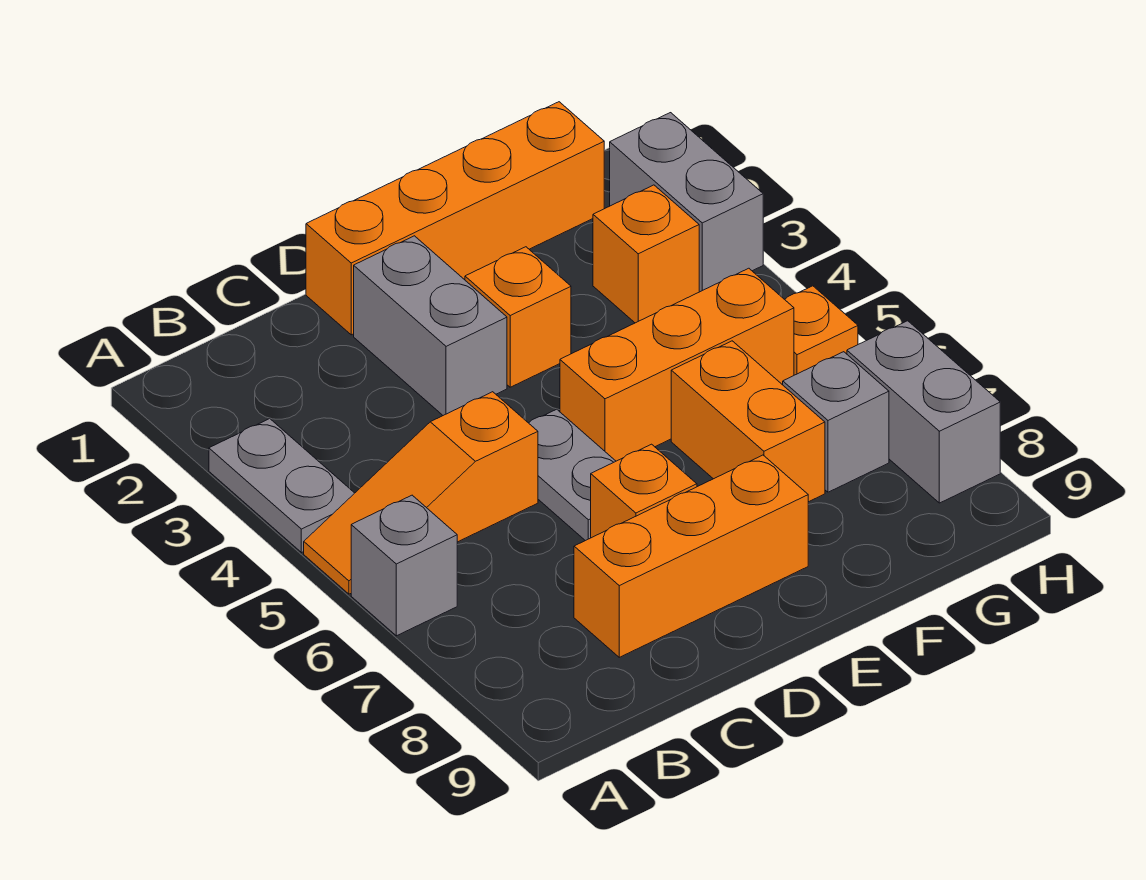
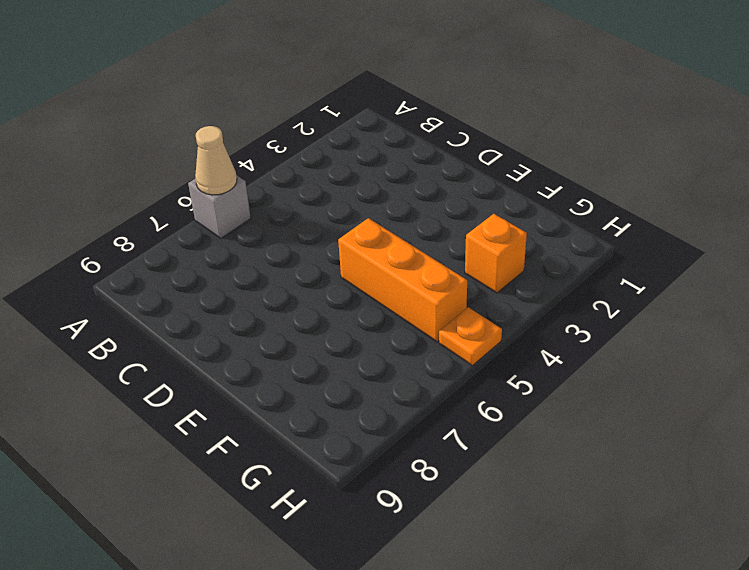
tan cone A6 level 2 -> none
none -> grey plate A3:A4 level 1
none -> orange slope A5:C5 level 1 top C
none -> orange brick C8:E8 level 1

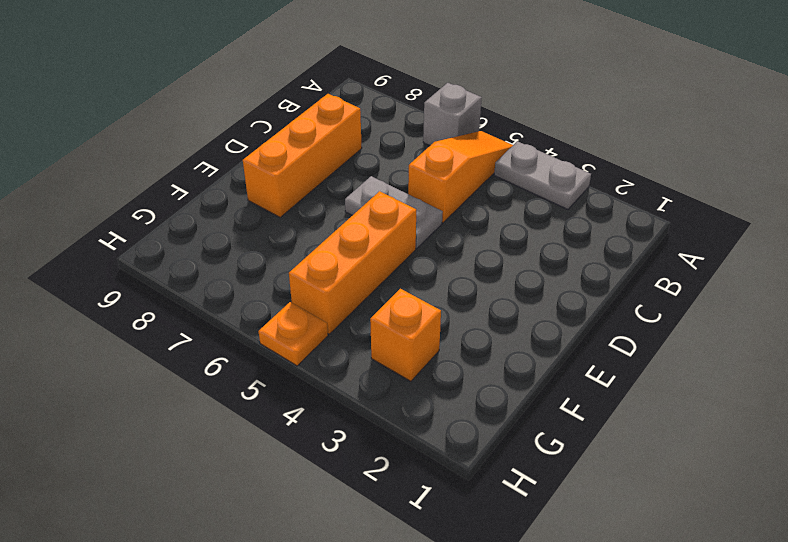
none -> orange brick D1:G1 level 1
none -> grey brick D2:D3 level 1
none -> orange brick D7 level 1

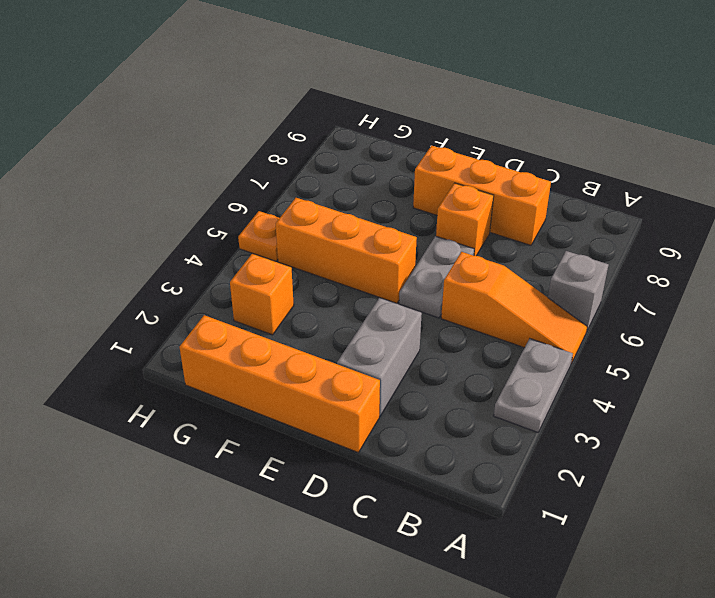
none -> orange brick E3 level 1
none -> orange brick F6:F7 level 1
none -> grey brick G7 level 1

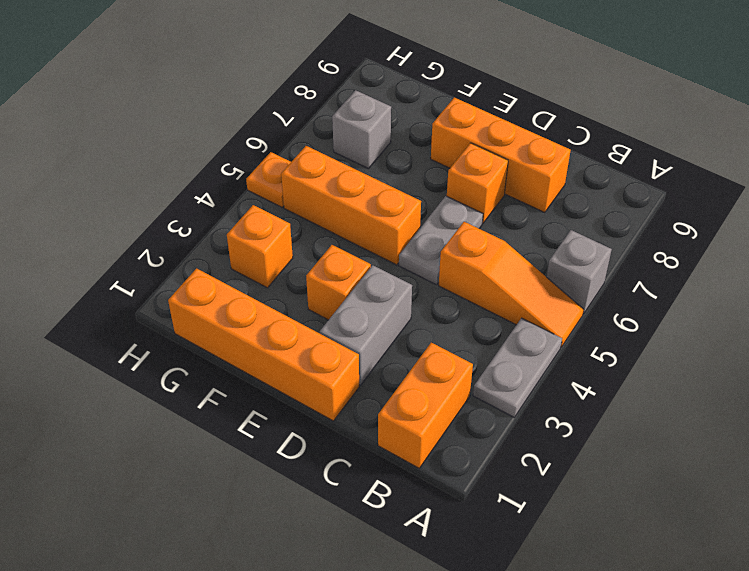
orange brick B1:B2 level 1 -> orange brick F6:F7 level 1
none -> grey brick H2:H3 level 1
none -> grey brick H7:H8 level 1

